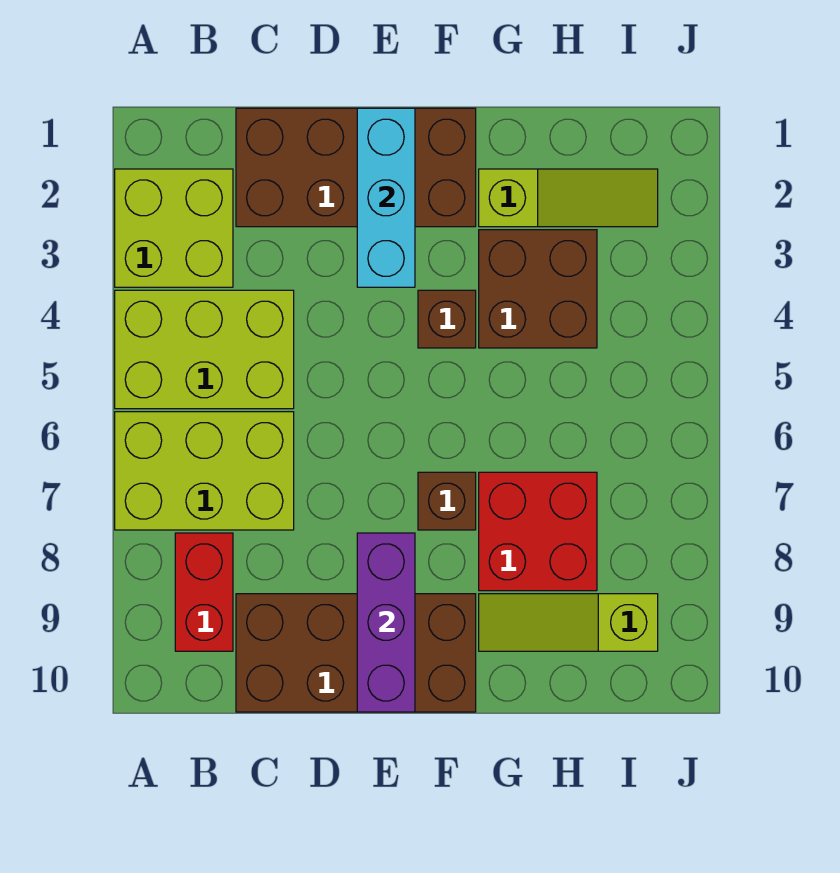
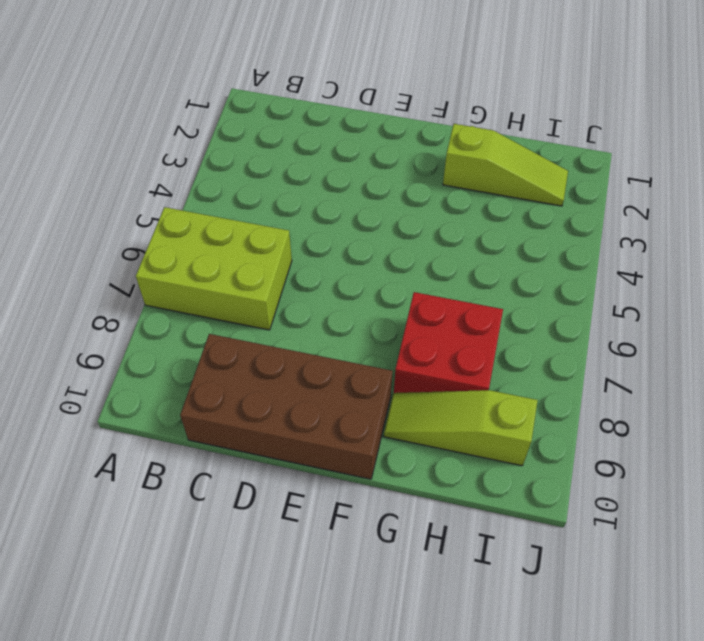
none -> lime brick A2:B3 level 1
none -> lime brick A4:C5 level 1
none -> red brick B8:B9 level 1

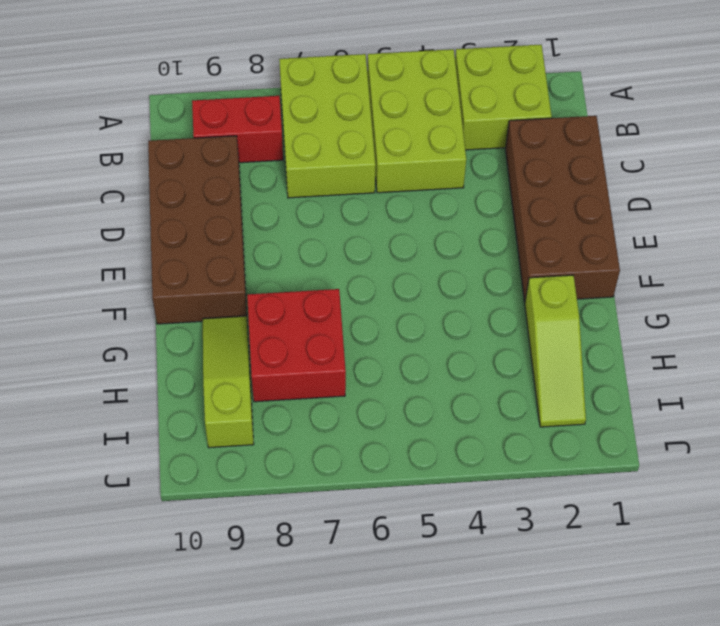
none -> brown brick F4 level 1
none -> brown brick F7 level 1
none -> brown brick G3:H4 level 1

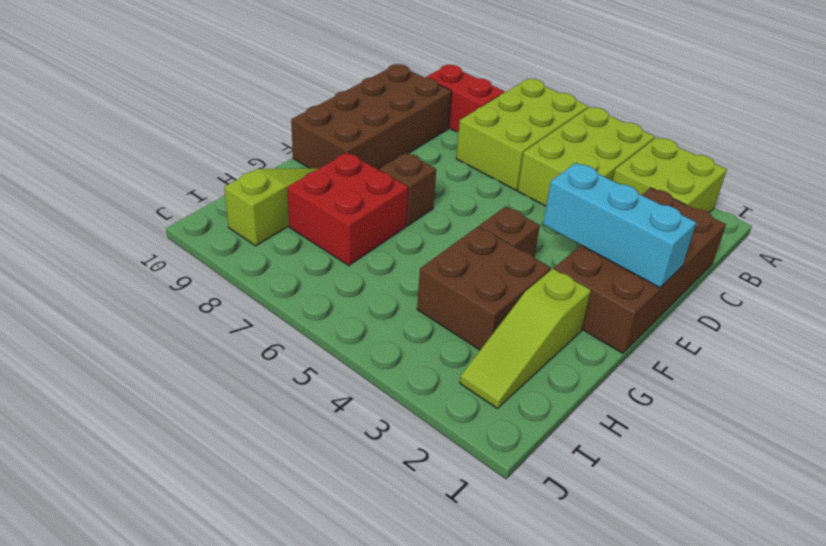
none -> purple brick E8:E10 level 2

